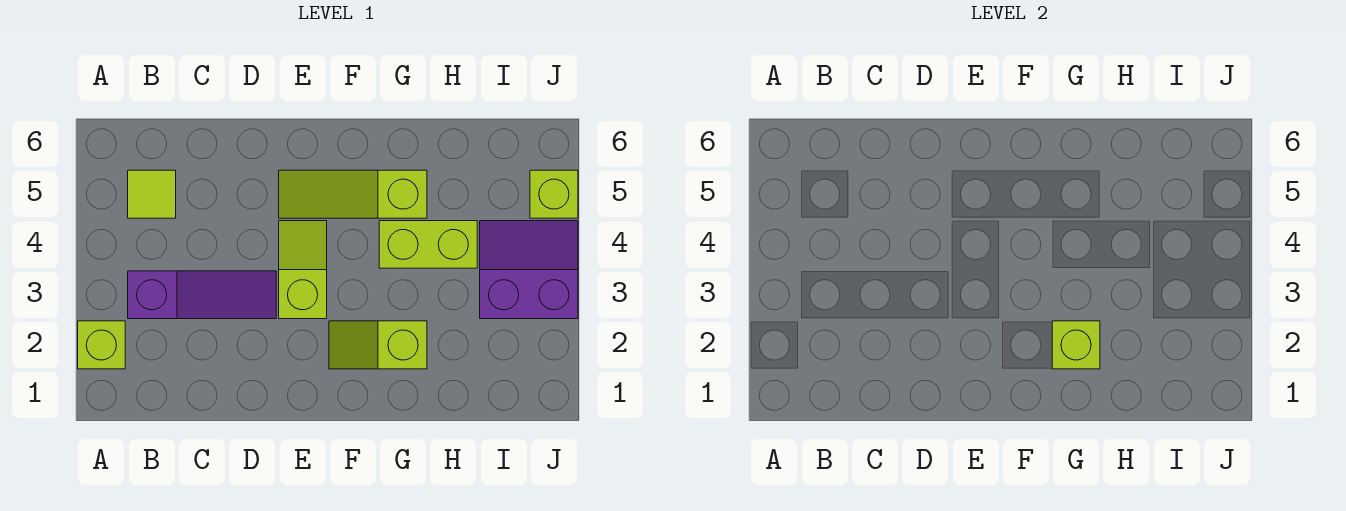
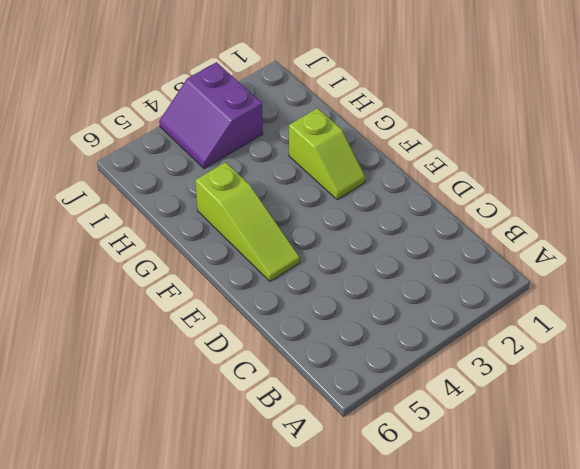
none -> lime brick A2 level 1
none -> purple slope B3:D3 level 1 top B

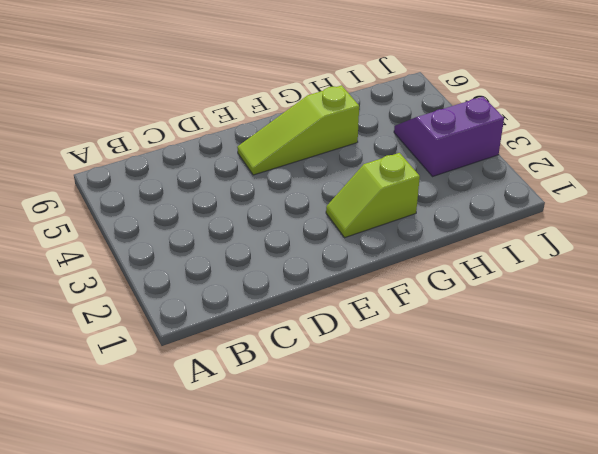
none -> lime brick A2 level 1
none -> purple slope B3:D3 level 1 top B

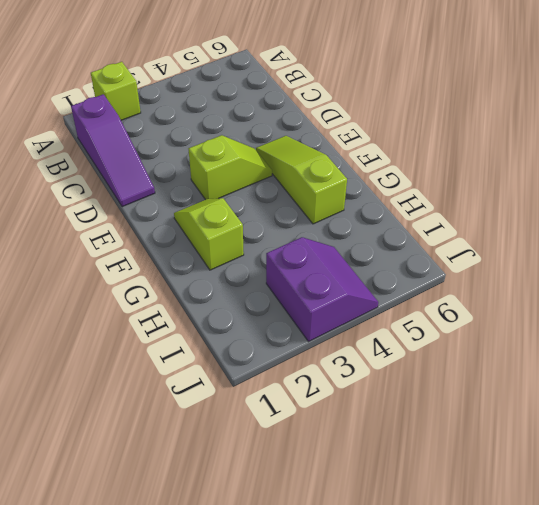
purple slope B1:D1 level 1 top B -> purple slope B3:D3 level 1 top B
none -> lime tile B5 level 1
none -> lime brick G4:H4 level 1

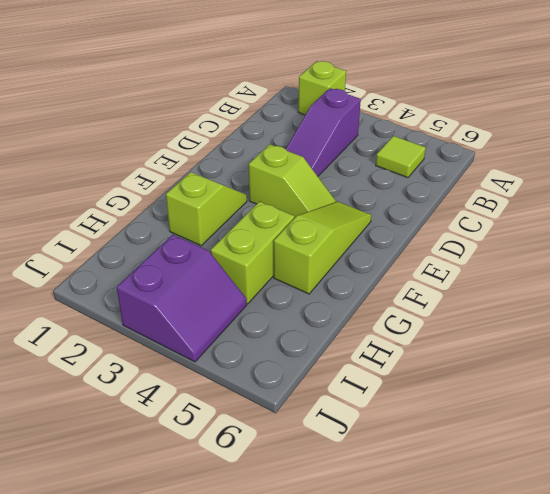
none -> lime brick J5 level 1
none -> lime brick G2 level 2

